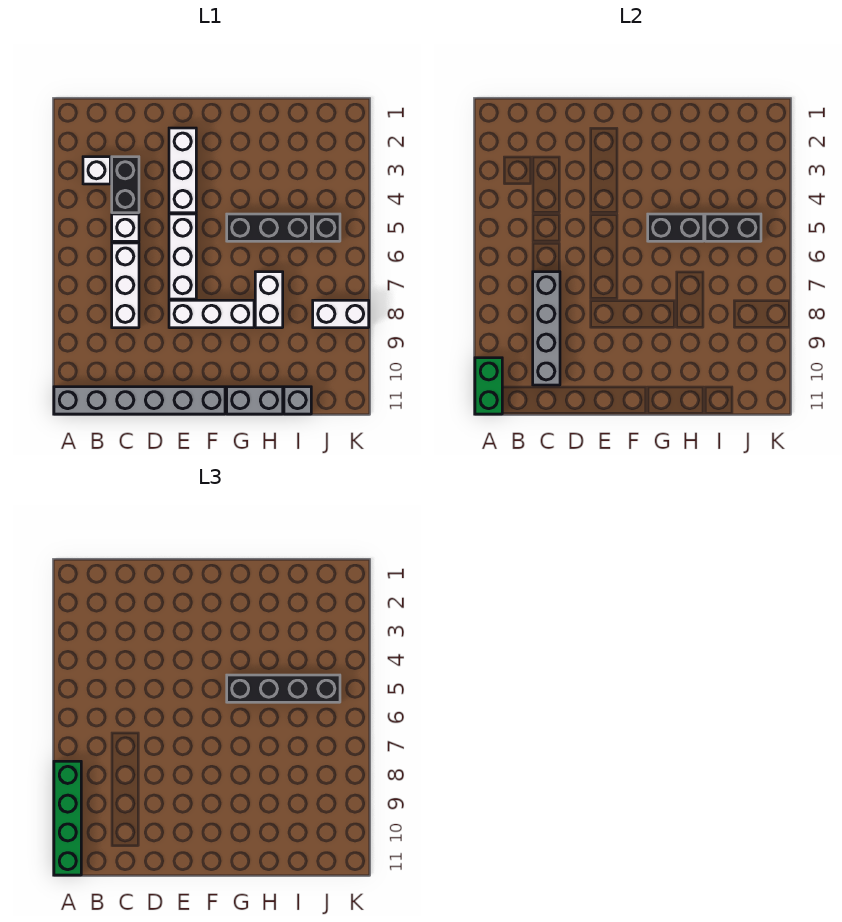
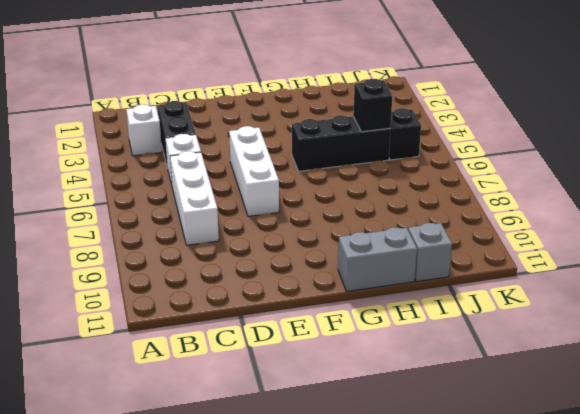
black brick I5 level 2 -> black brick I5:J5 level 2
none -> grey brick A11:F11 level 1
none -> white brick E2:E4 level 1
none -> white brick E8:G8 level 1

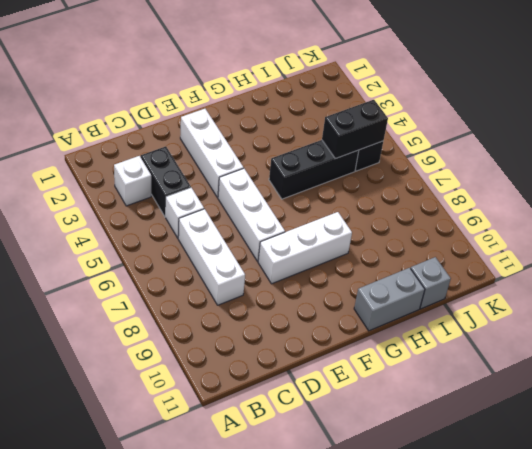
none -> grey brick A11:F11 level 1
none -> white brick H7:H8 level 1
none -> white brick J8:K8 level 1

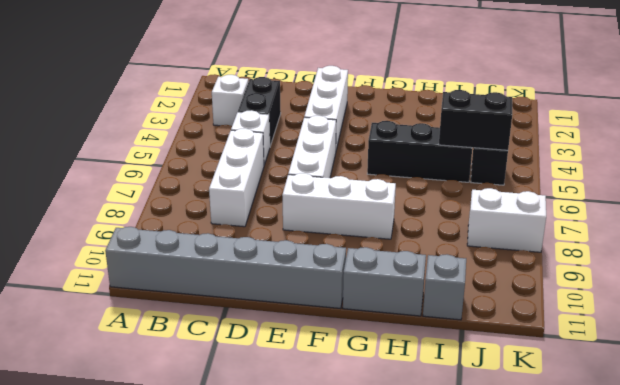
none -> white brick H7:H8 level 1
none -> green brick A10:A11 level 2
none -> grey brick C7:C10 level 2

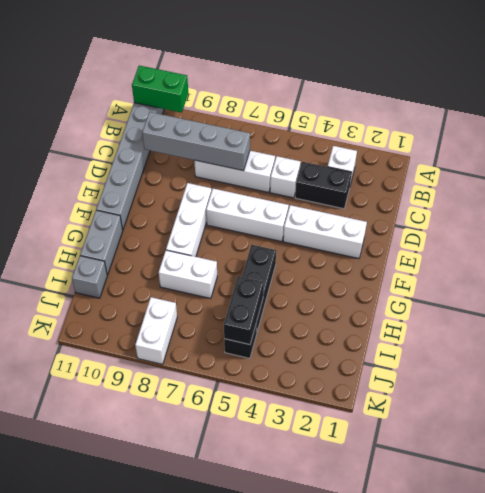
none -> black brick G5:H5 level 2
none -> green brick A8:A11 level 3
none -> black brick G5:J5 level 3

